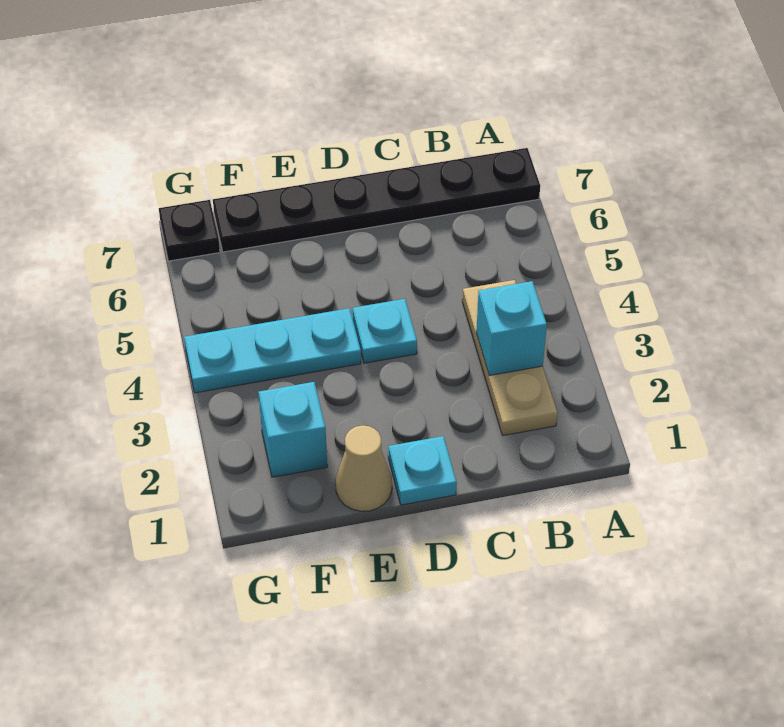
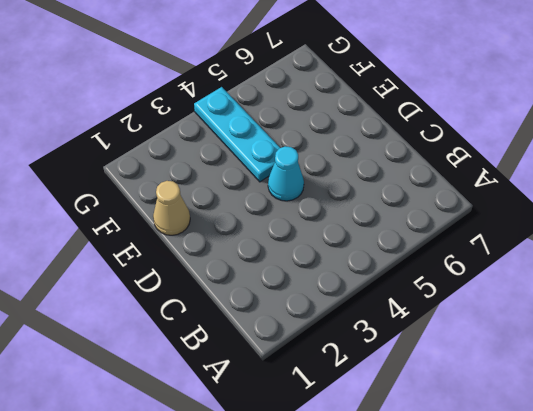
cyan cone D4 level 1 -> cyan plate D4 level 1
none -> black plate A7:F7 level 1
none -> tan plate B2:B4 level 1

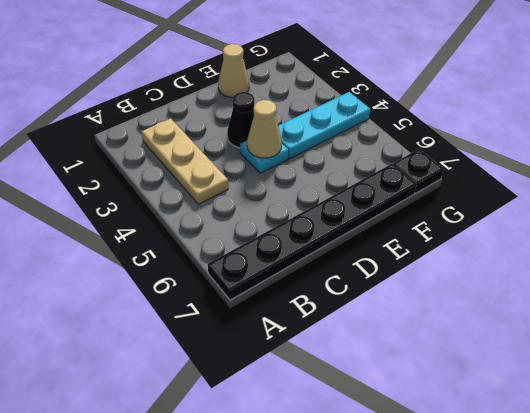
black cone D3 level 1 -> none
tan cone D4 level 2 -> none
none -> cyan plate D1 level 1
none -> cyan brick F2 level 1

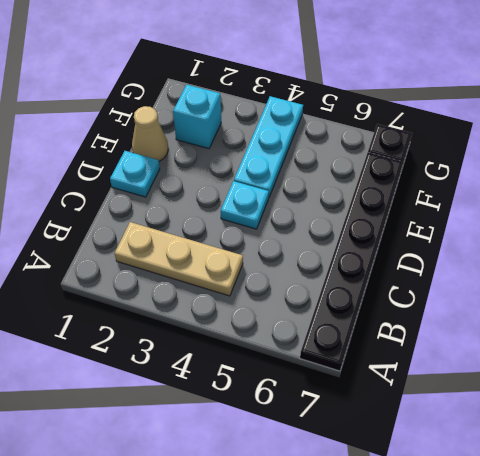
none -> cyan brick B3 level 2

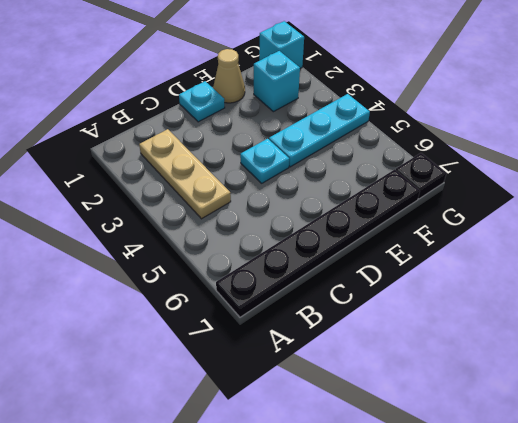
cyan brick G1 level 1 -> cyan brick B3 level 2

